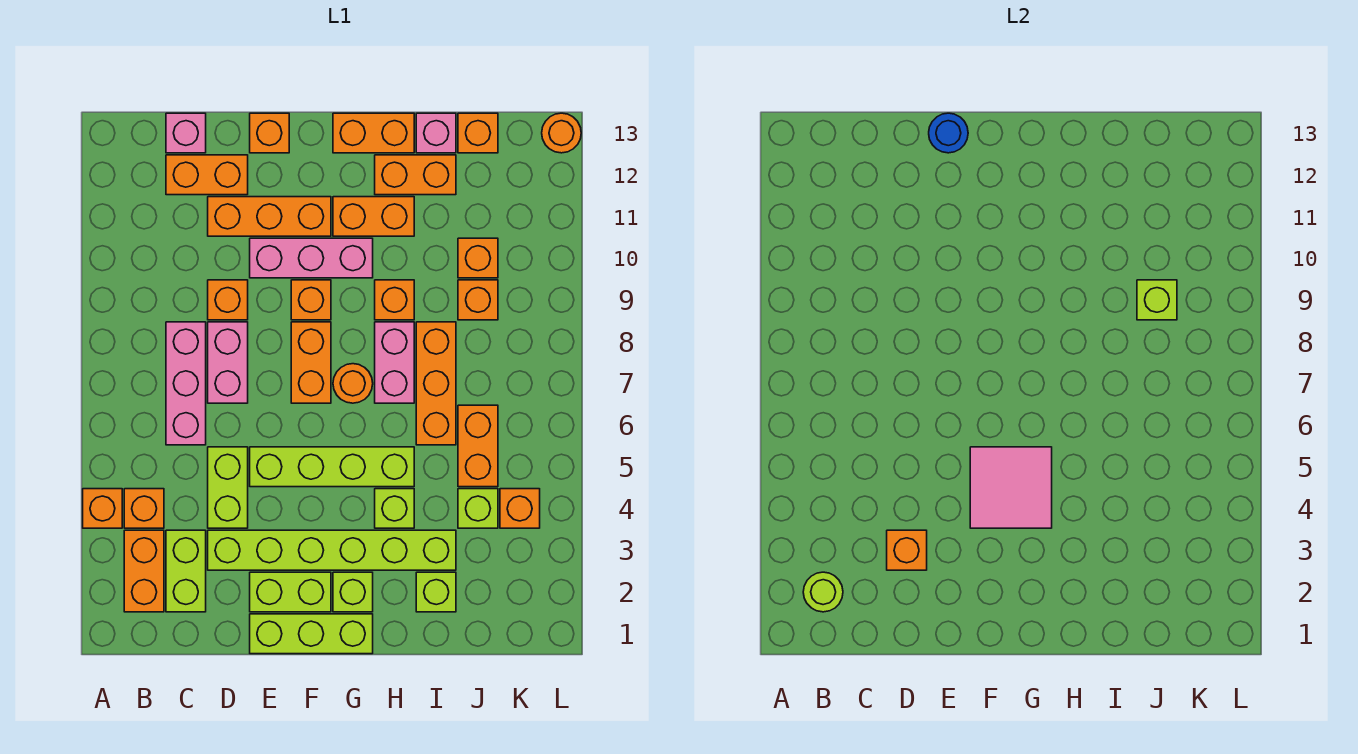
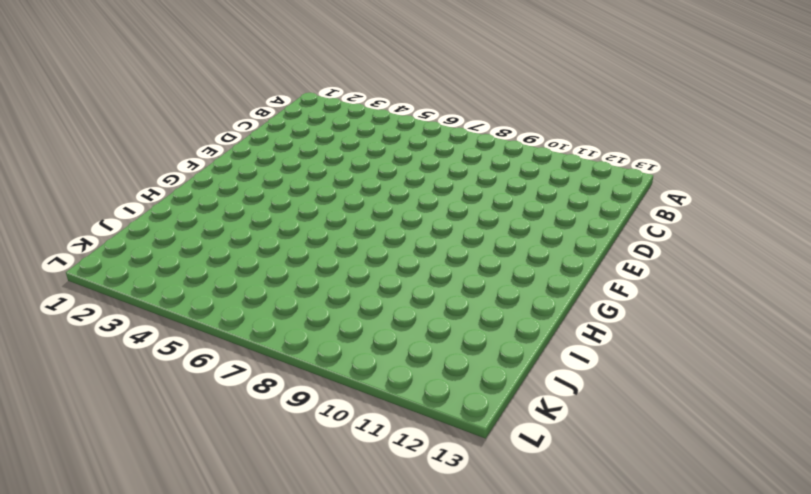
none -> orange brick A4 level 1
none -> orange brick B2:B3 level 1
none -> orange brick B4 level 1
none -> lime brick C2:C3 level 1

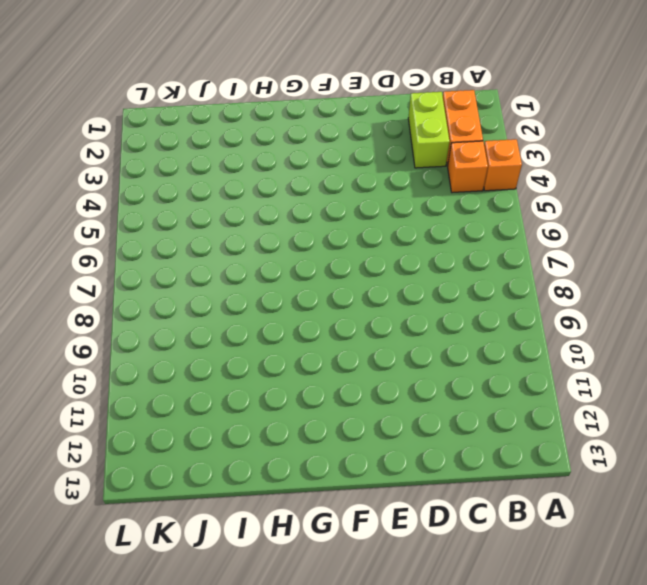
none -> pink brick C6:C8 level 1
none -> orange brick C12:D12 level 1
none -> pink brick C13 level 1
none -> lime brick D3:I3 level 1

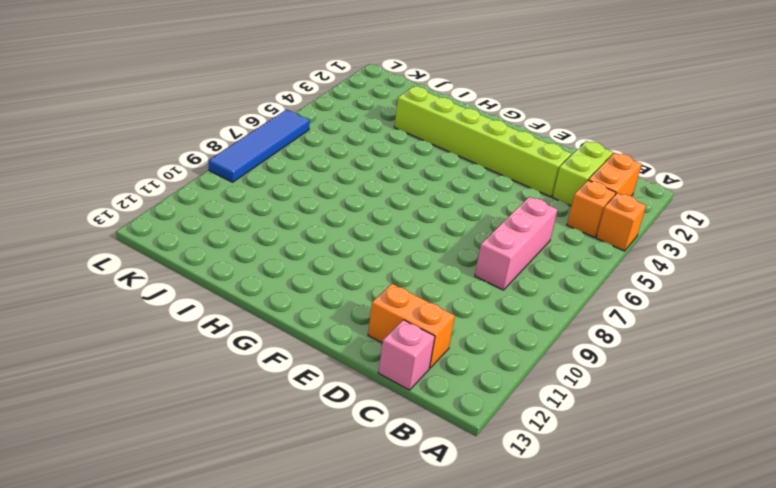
blue tile L6:L9 level 1 -> none
none -> lime brick D4:D5 level 1
none -> pink brick D7:D8 level 1
none -> orange brick D9 level 1
none -> orange brick D11:F11 level 1

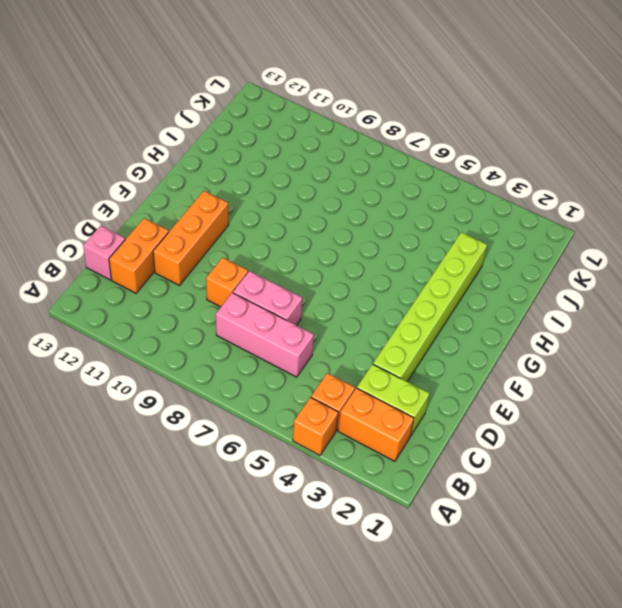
none -> lime brick D4:D5 level 1
none -> lime brick E1:G1 level 1
none -> lime brick E2:F2 level 1
none -> lime brick E5:H5 level 1

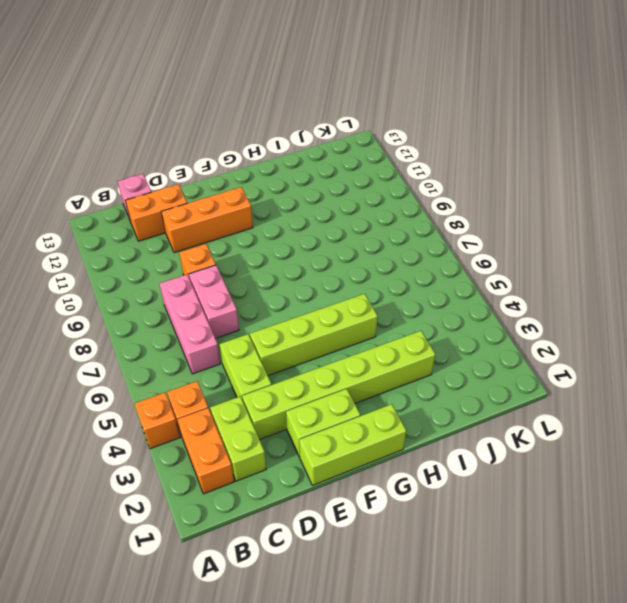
none -> pink brick E10:G10 level 1
none -> orange brick E13 level 1
none -> orange brick F7:F8 level 1
none -> orange brick F9 level 1

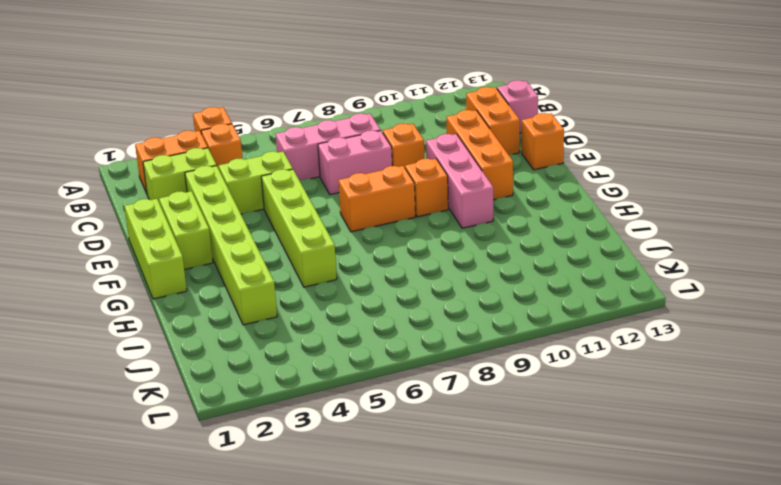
none -> lime brick G2 level 1
none -> orange round brick G7 level 1
none -> orange brick G11:H11 level 1
none -> orange brick G13:H13 level 1

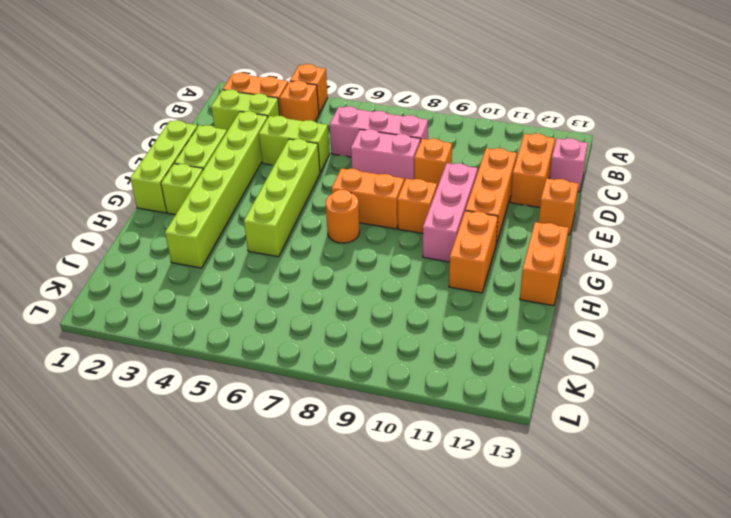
none -> lime brick H4 level 1
none -> pink brick H7:H8 level 1
none -> orange brick H9 level 1
none -> orange brick H12:I12 level 1

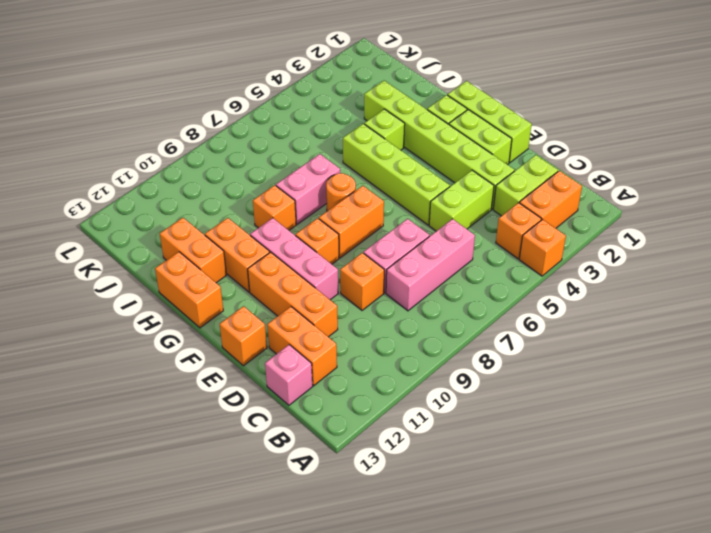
none -> lime brick I2 level 1
none -> orange brick I6:I8 level 1
none -> pink brick I13 level 1
none -> lime brick J4 level 1

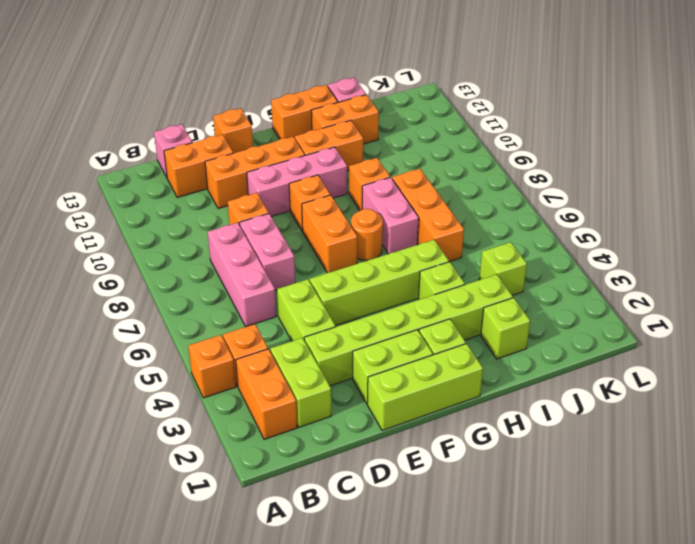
none -> orange brick J5:J6 level 1
none -> orange brick J9 level 1
none -> orange brick J10 level 1
none -> orange brick J13 level 1

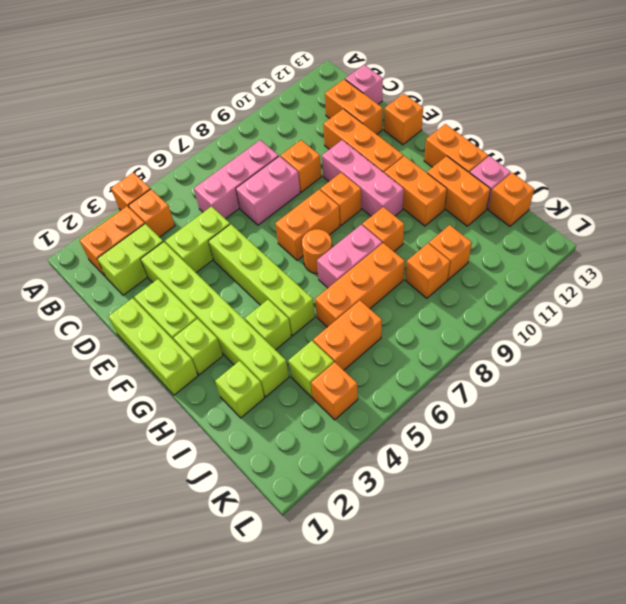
none -> orange round brick L13 level 1
none -> lime round brick B2 level 2
none -> orange brick D3 level 2
none -> blue round brick E13 level 2

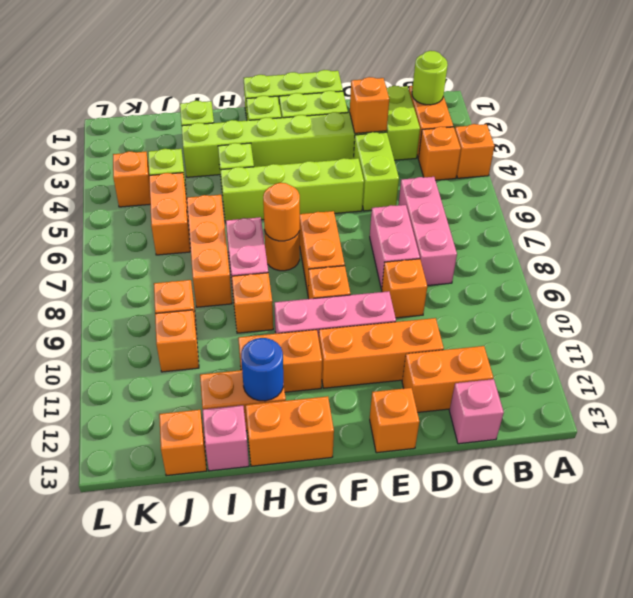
orange round brick G7 level 2 -> orange round brick L13 level 1
blue round brick H12 level 2 -> blue round brick E13 level 2
none -> pink tile F4:G5 level 2
none -> lime brick J9 level 2

